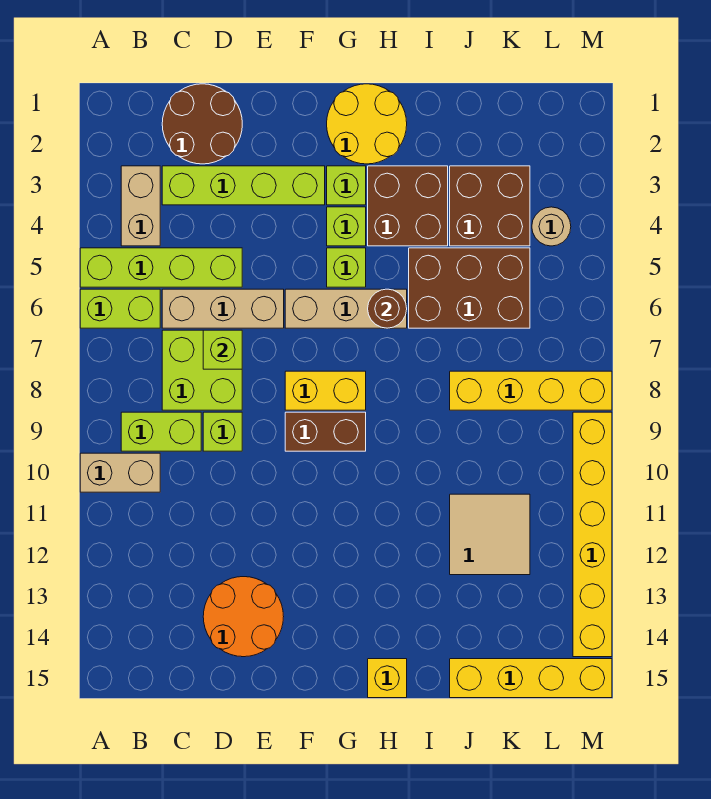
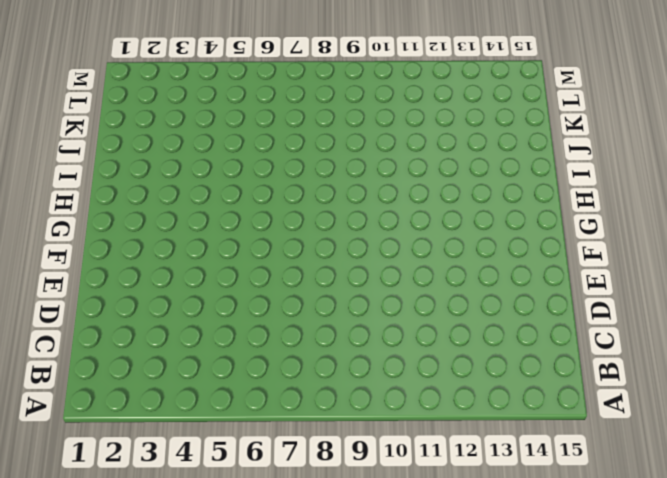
none -> lime brick A5:D5 level 1
none -> lime brick A6:B6 level 1
none -> tan brick A10:B10 level 1

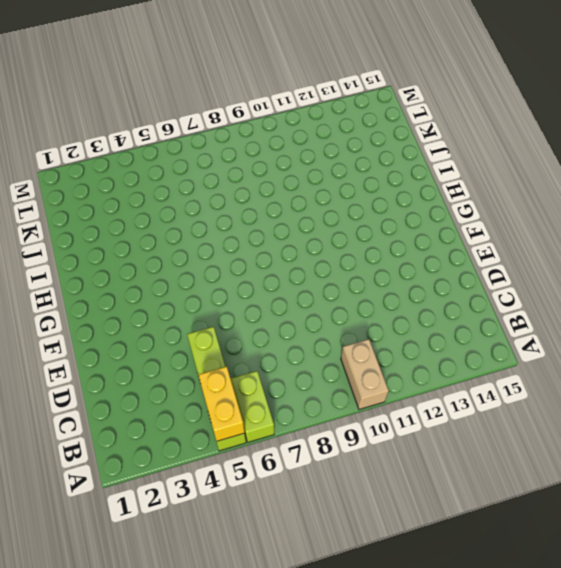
yellow brick A5:B5 level 2 -> yellow brick F8:G8 level 1
none -> tan brick B3:B4 level 1
none -> lime brick B9:C9 level 1
none -> brown round brick C1:D2 level 1

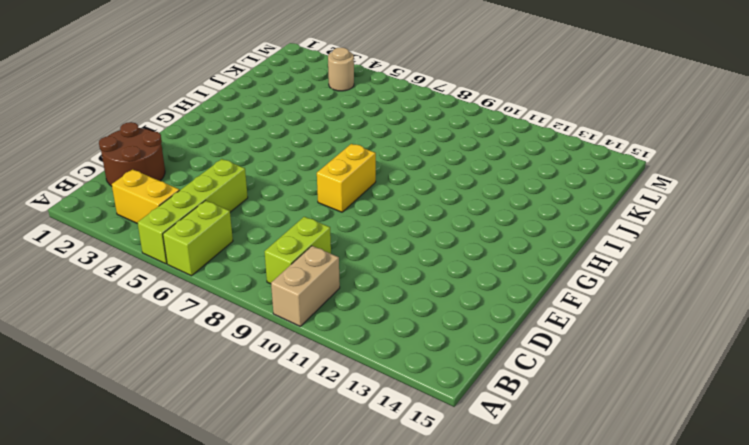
yellow brick B3:B4 level 1 -> tan brick B3:B4 level 1
none -> lime brick C3:F3 level 1
none -> tan brick C6:E6 level 1
none -> lime brick C7:D8 level 1

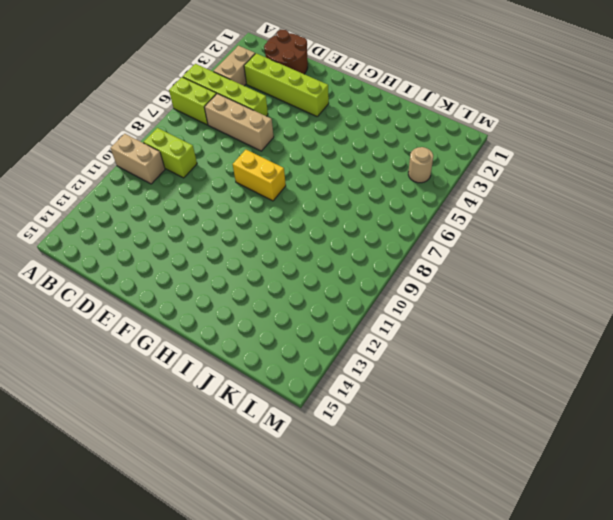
none -> lime brick C7:D8 level 1
none -> lime brick D9 level 1
none -> orange round brick D13:E14 level 1

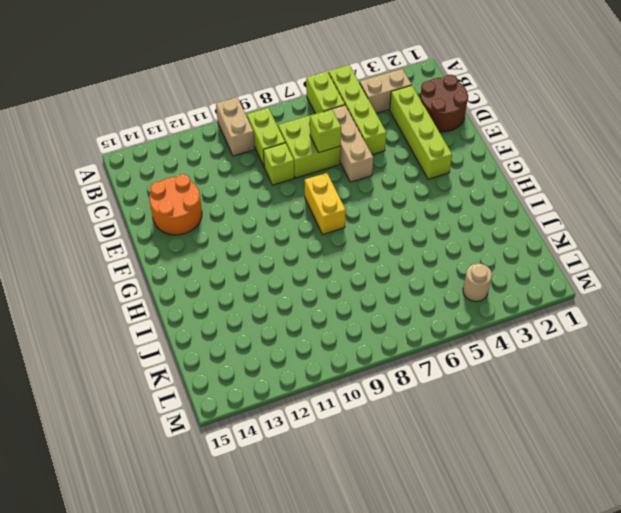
none -> tan brick F6:H6 level 1
none -> brown brick F9:G9 level 1
none -> yellow round brick G1:H2 level 1

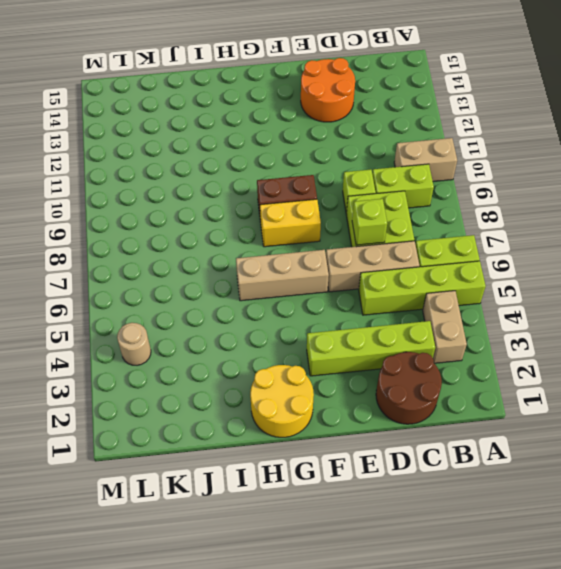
none -> lime brick G3 level 1
none -> lime brick G4 level 1
none -> lime brick G5 level 1

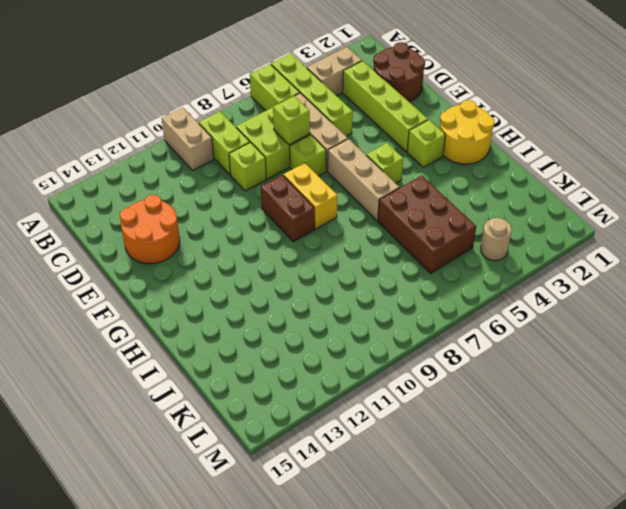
lime brick E7 level 1 -> lime brick G4 level 1
none -> brown brick H3:I4 level 1
none -> yellow brick H15 level 1
none -> brown brick J3:K4 level 1

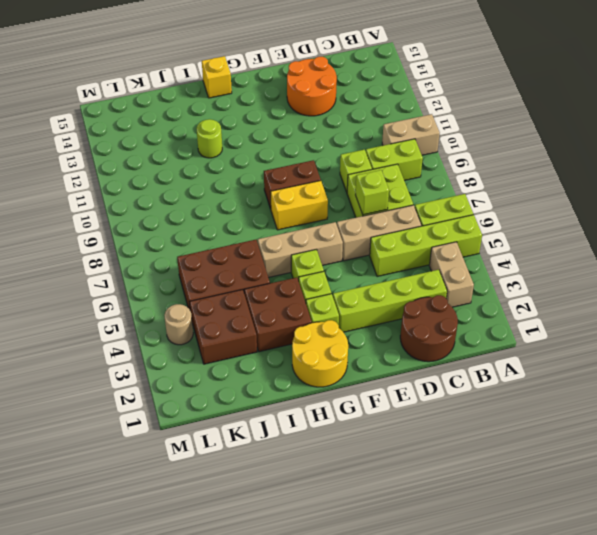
lime round brick I12 level 1 -> none
none -> yellow brick J8:M8 level 1
none -> tan tile J11:K12 level 1
none -> yellow brick J15:M15 level 1

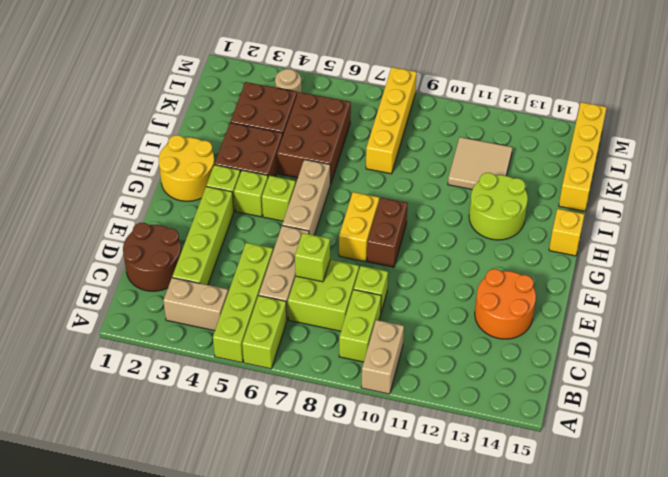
lime round brick H12:I13 level 1 -> none
none -> yellow brick M9:M14 level 1
none -> brown round brick H6 level 2

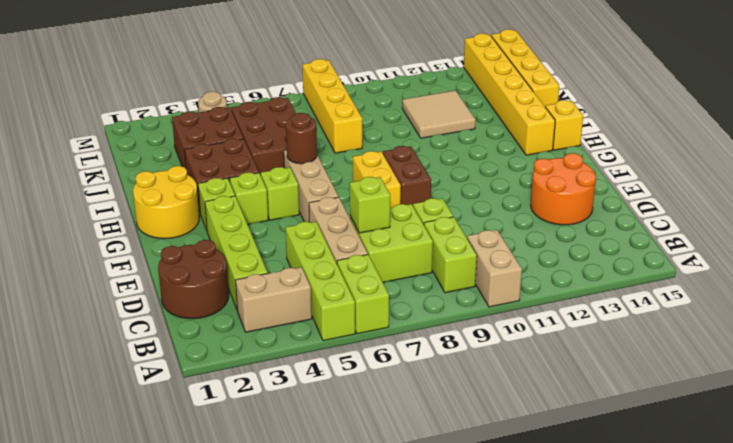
yellow brick H14:M14 level 1 -> yellow brick M9:M14 level 1

